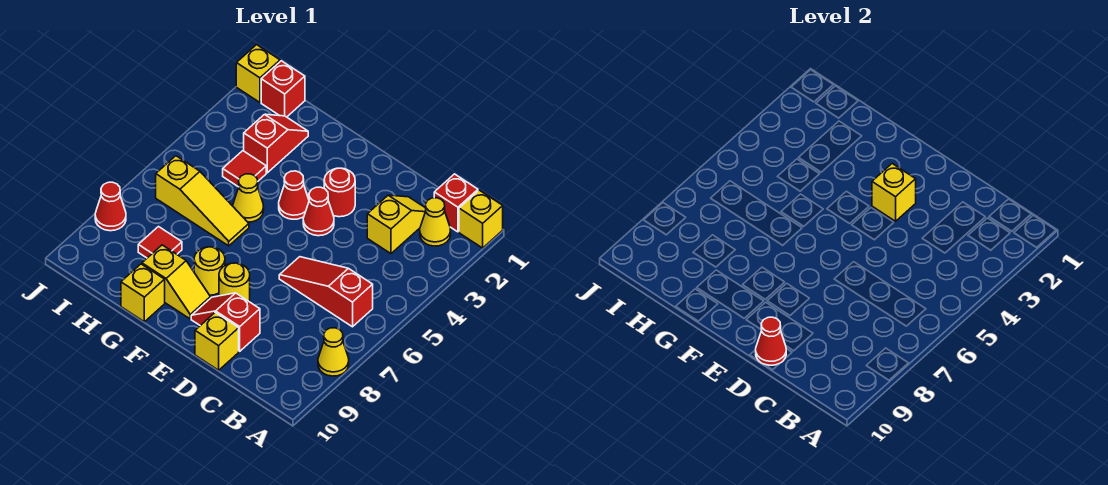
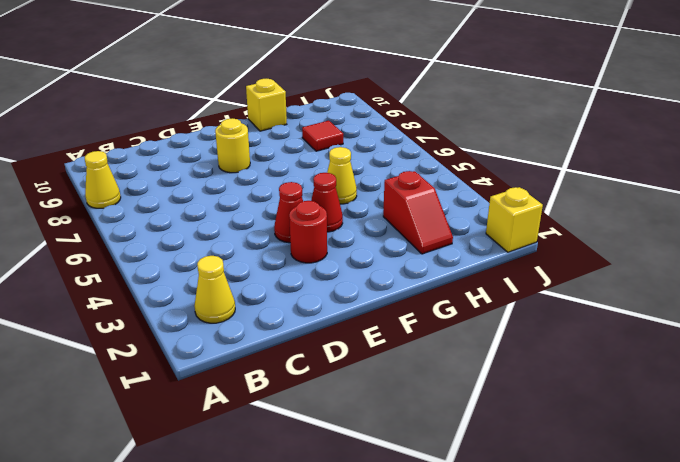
none -> yellow brick A1 level 1
none -> red brick B1 level 1
none -> red slope B6:D6 level 1 top B

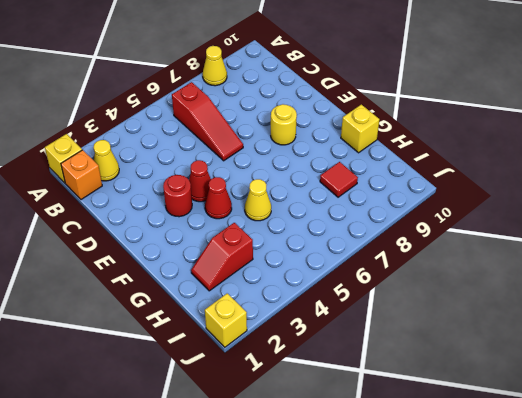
orange brick B1 level 1 -> red brick B1 level 1
none -> yellow slope C2:C3 level 1 top 3
none -> red slope D9:E9 level 1 top D
none -> yellow brick D10 level 1

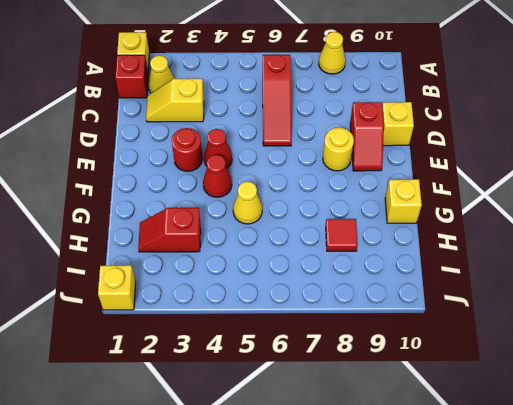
none -> yellow round brick F8 level 1
none -> yellow slope F9:G9 level 1 top G
none -> yellow slope G6:I6 level 1 top I

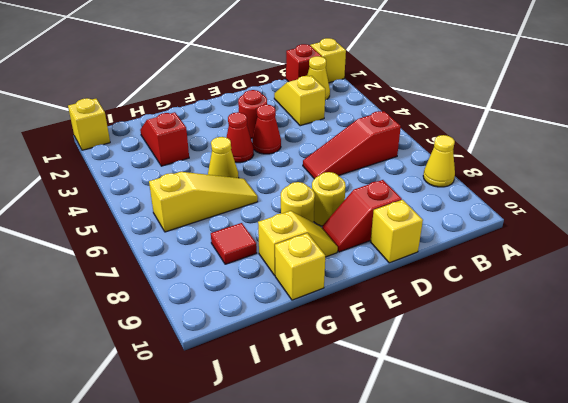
none -> red tile H4 level 1
none -> red brick I1 level 1
none -> red cone J8 level 1

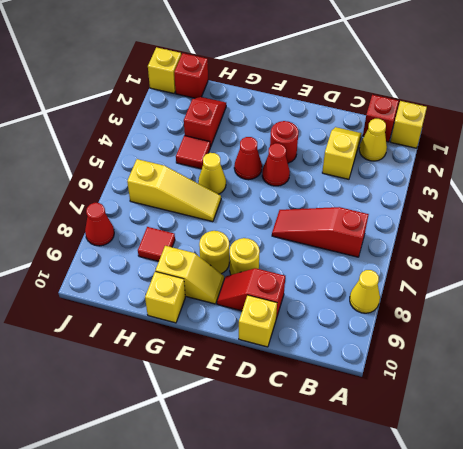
none -> red cone D10 level 2
none -> yellow brick E3 level 2

